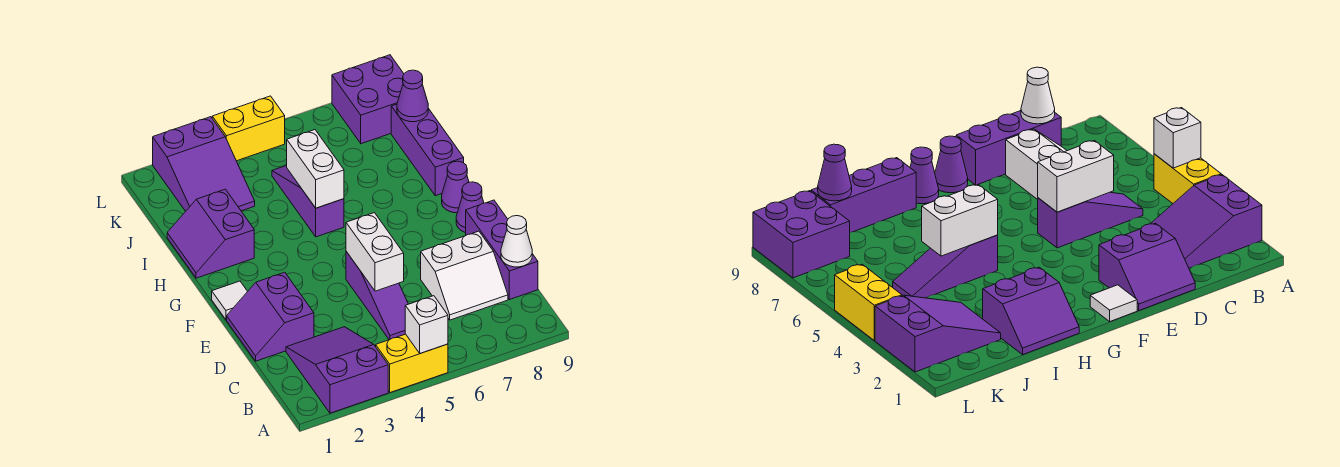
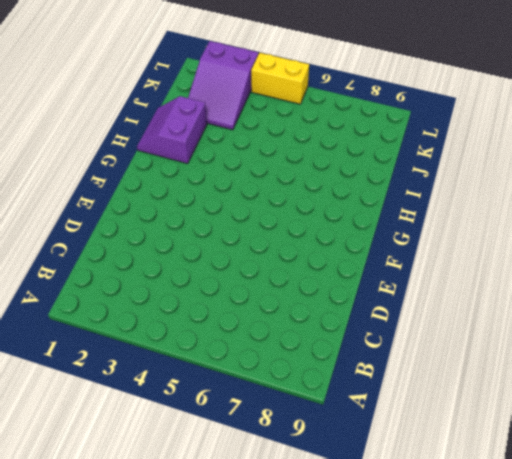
none -> purple slope A2:C3 level 1 top A
none -> yellow brick A4:A5 level 1
none -> purple slope C5:E5 level 1 top E

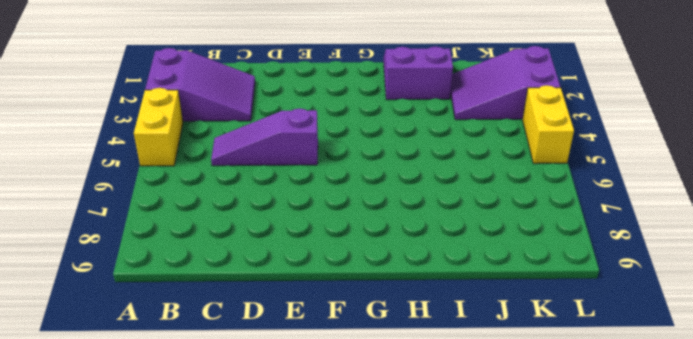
none -> white slope C7:D8 level 1 top D
none -> purple brick C9:E9 level 1
none -> purple slope D1:E2 level 1 top 2

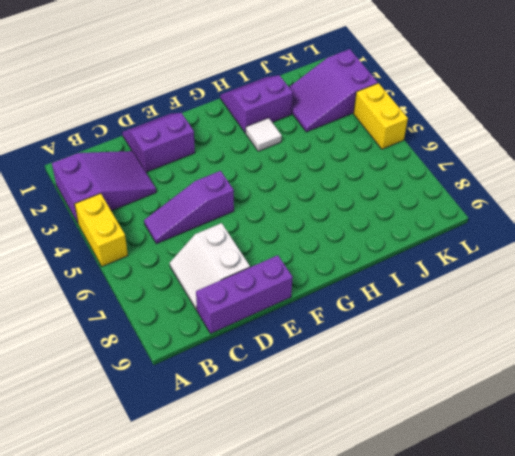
white tile H3 level 1 -> white tile F1 level 1
none -> purple cone F9 level 1
none -> purple cone G9 level 1
none -> purple slope H5:J5 level 1 top H

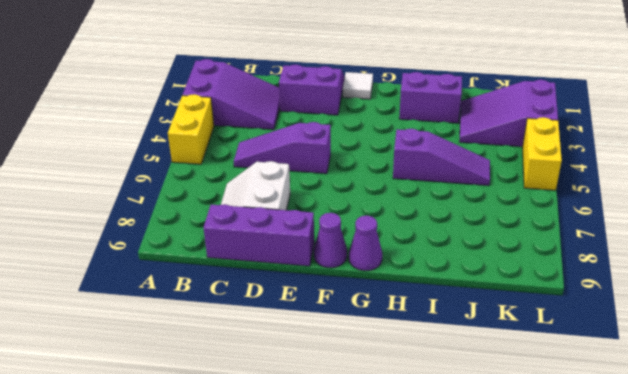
none -> purple brick H9:J9 level 1
none -> purple brick K8:L9 level 1
none -> white brick A5 level 2

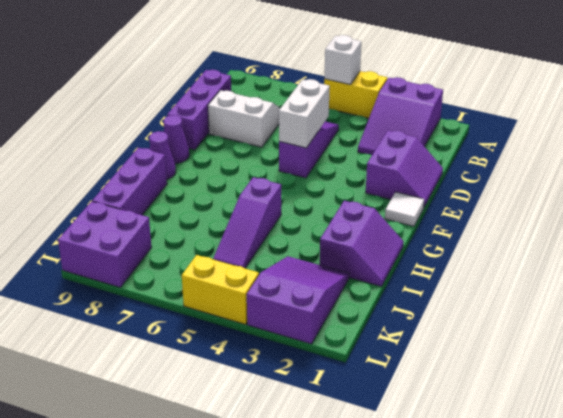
none -> white cone C9 level 2
none -> white brick H5:I5 level 2
none -> purple cone J9 level 2

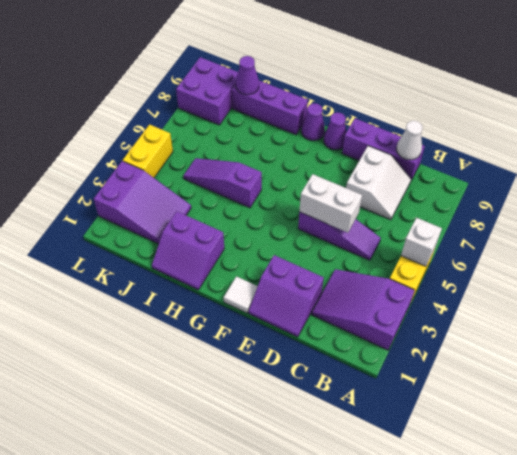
none -> white brick H5:I5 level 2

